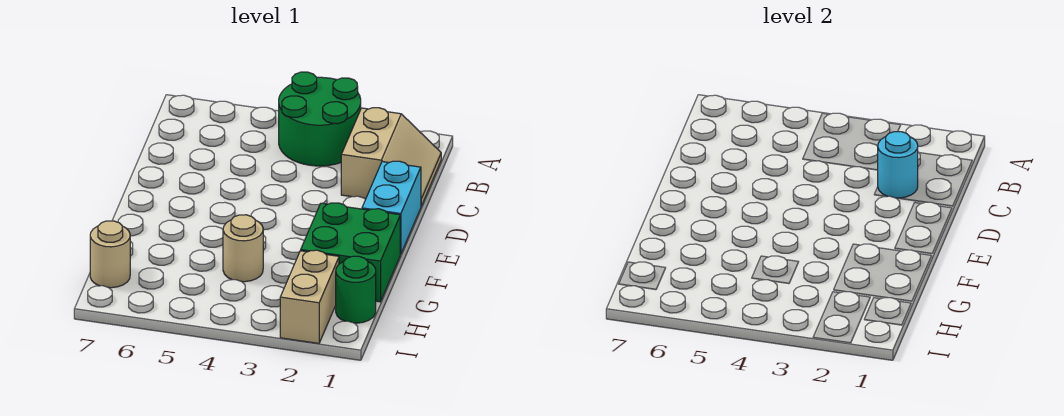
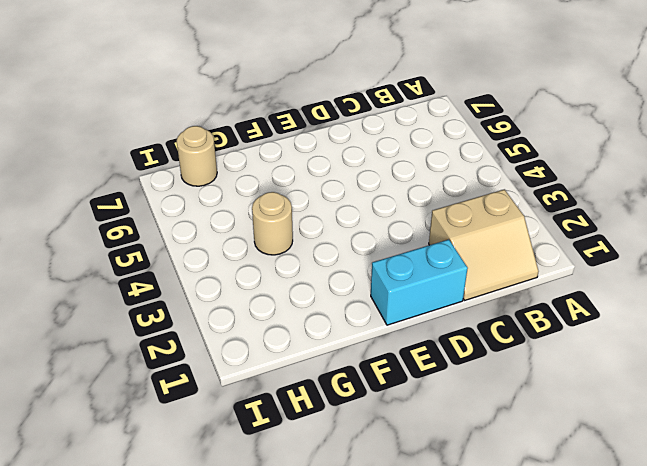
none -> green round brick A3:B4 level 1
none -> green brick F1:G2 level 1

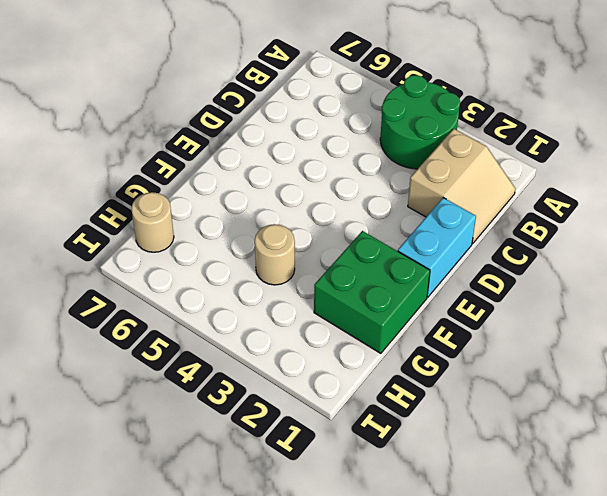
none -> green round brick H1 level 1
none -> tan brick H2:I2 level 1

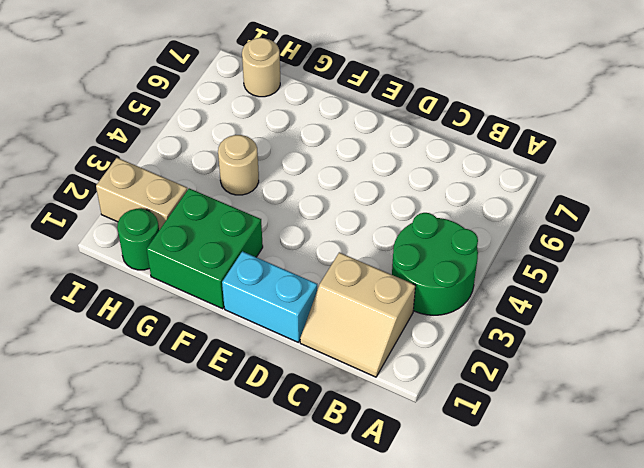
none -> cyan round brick C2 level 2

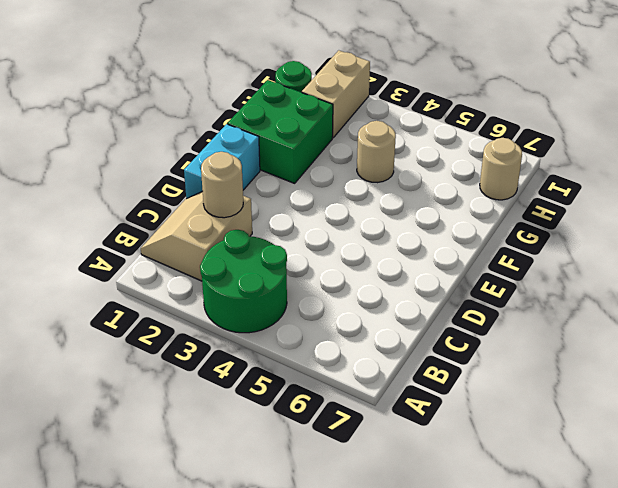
tan round brick C2 level 2 -> cyan round brick C2 level 2

